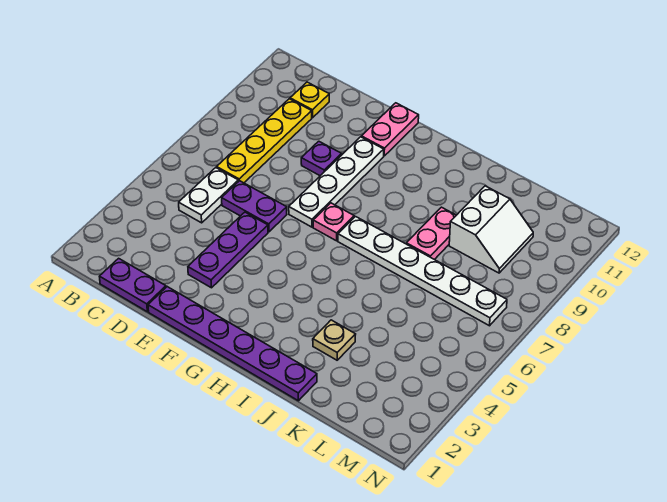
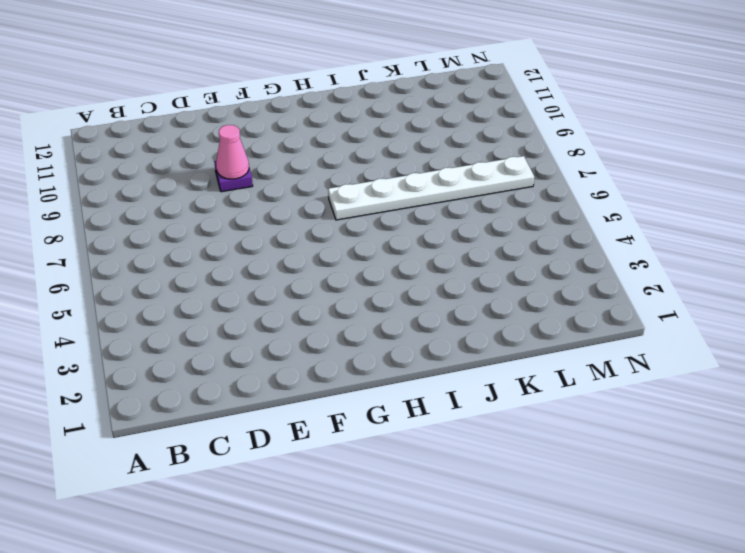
pink cone E9 level 2 -> none
none -> purple plate C1:D1 level 1
none -> white plate C5:C6 level 1
none -> yellow plate C7:C10 level 1

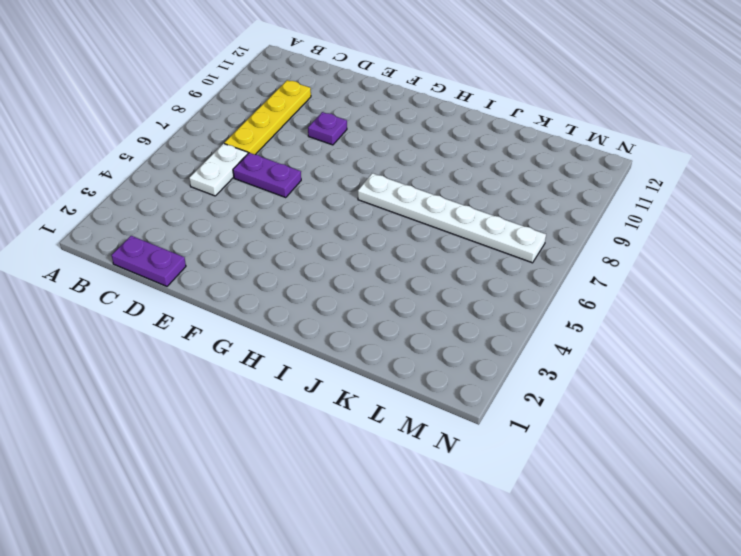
none -> yellow plate C11 level 1
none -> purple plate E1:J1 level 1
none -> purple plate E3:E5 level 1

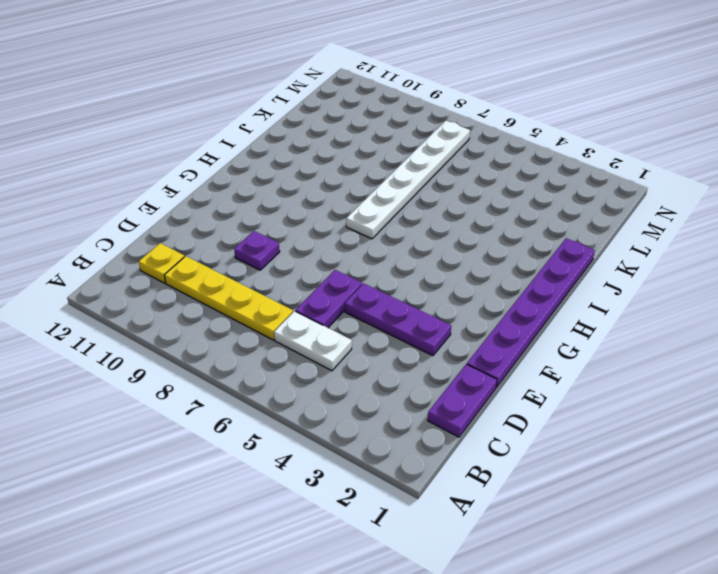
none -> white plate F7:F10 level 1
none -> pink plate F11:F12 level 1
none -> pink plate G7 level 1

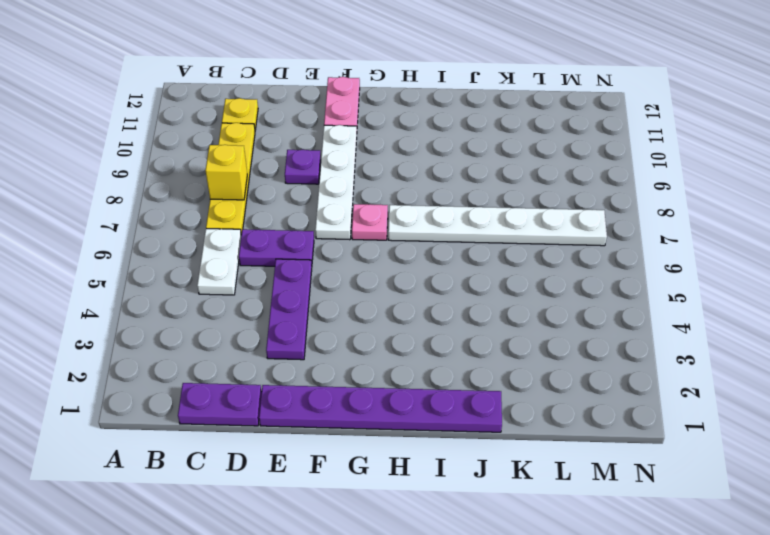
yellow brick C8 level 2 -> none
none -> tan plate J3 level 1
none -> pink plate J8:J9 level 1
none -> white slope K9:L10 level 1 top K

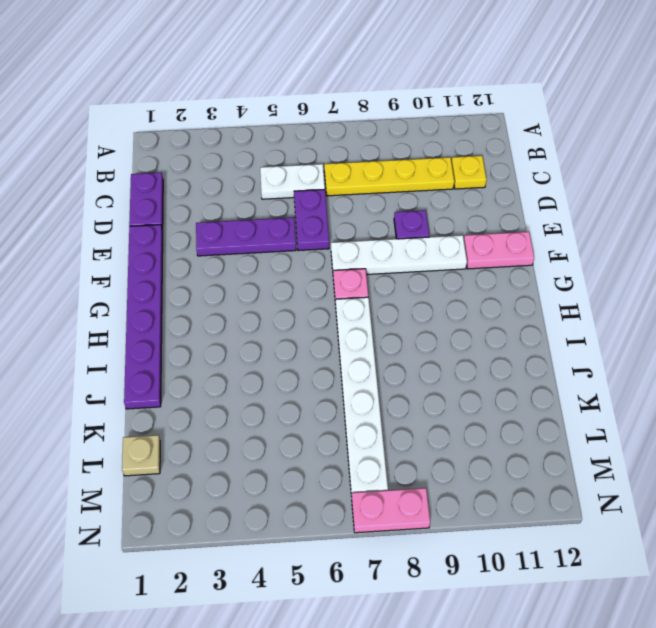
tan plate L1 level 1 -> tan plate J3 level 1
pink plate N7:N8 level 1 -> pink plate J8:J9 level 1
none -> white slope K9:L10 level 1 top K

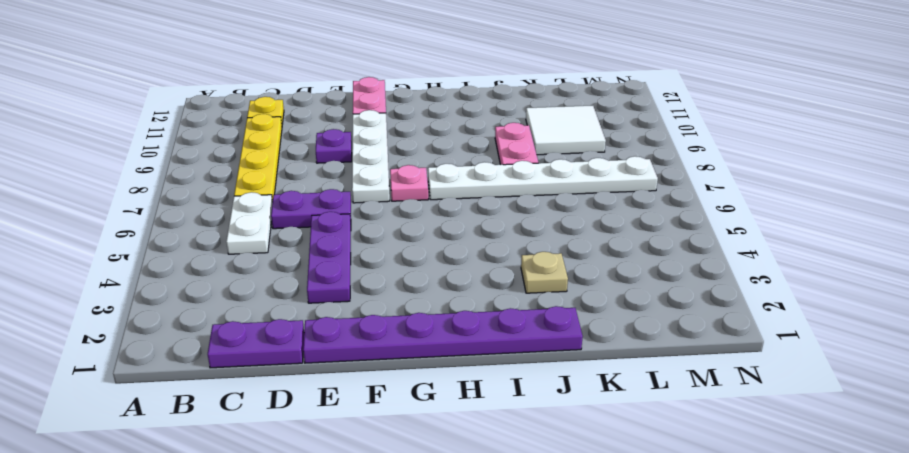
white tile K9:L10 level 1 -> white slope K9:L10 level 1 top K

